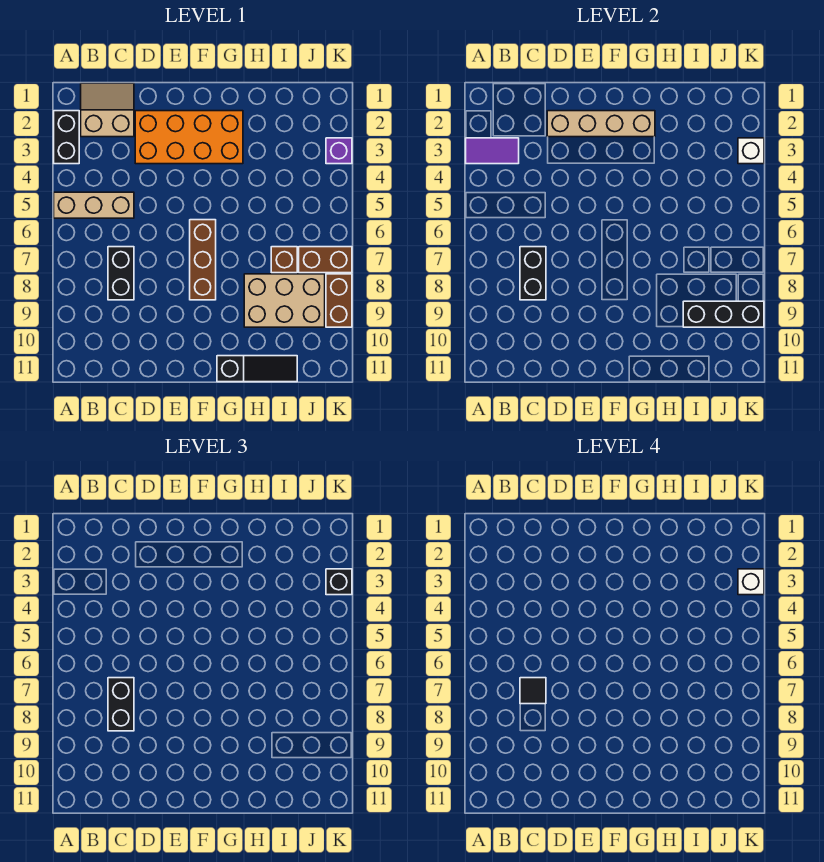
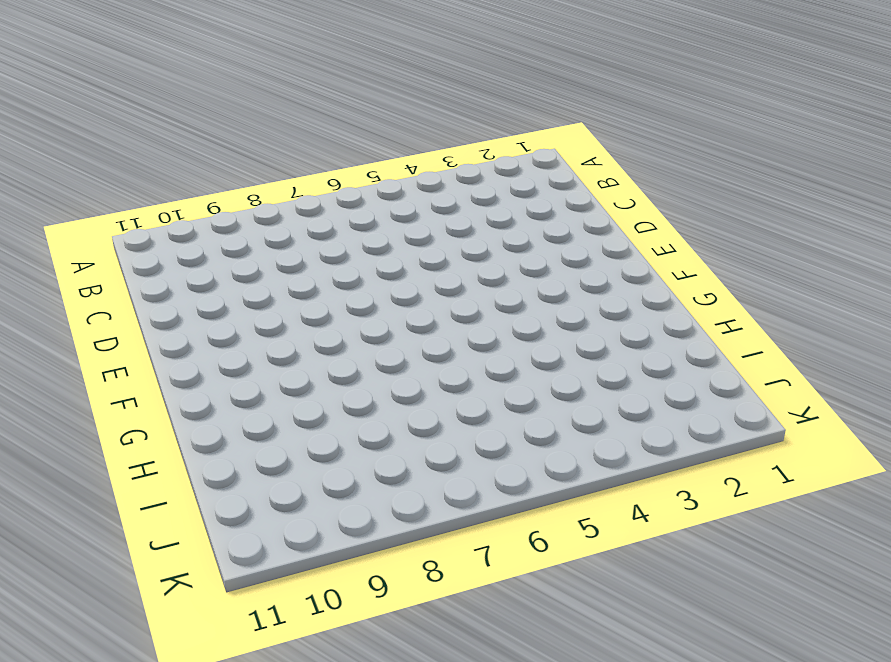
none -> black brick A2:A3 level 1
none -> tan brick A5:C5 level 1
none -> tan slope B1:C2 level 1 top 2

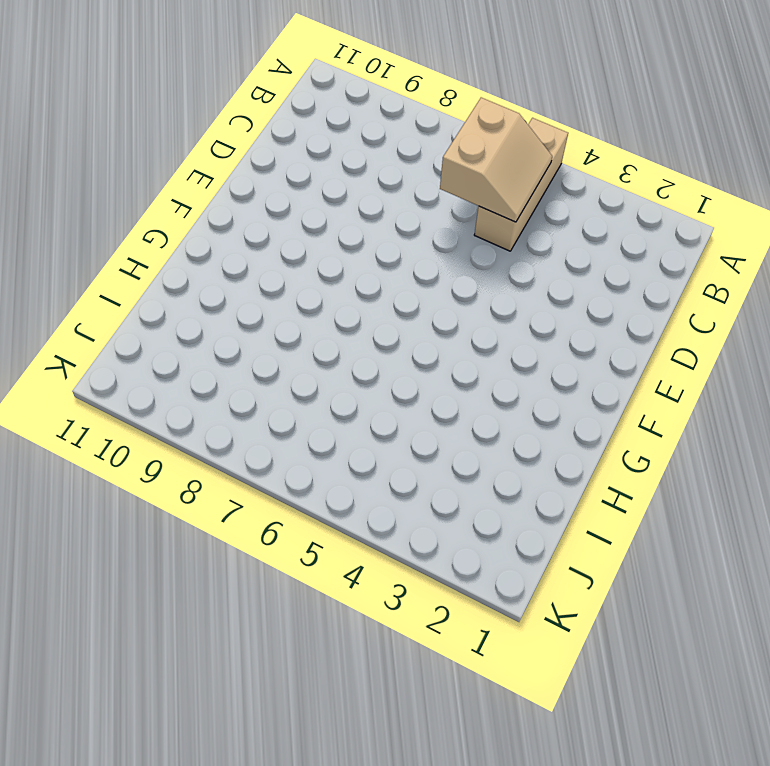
tan slope B5:C6 level 2 top 6 -> tan slope B1:C2 level 1 top 2
none -> black brick A2:A3 level 1
none -> black brick C7:C8 level 1
none -> orange brick D2:G3 level 1

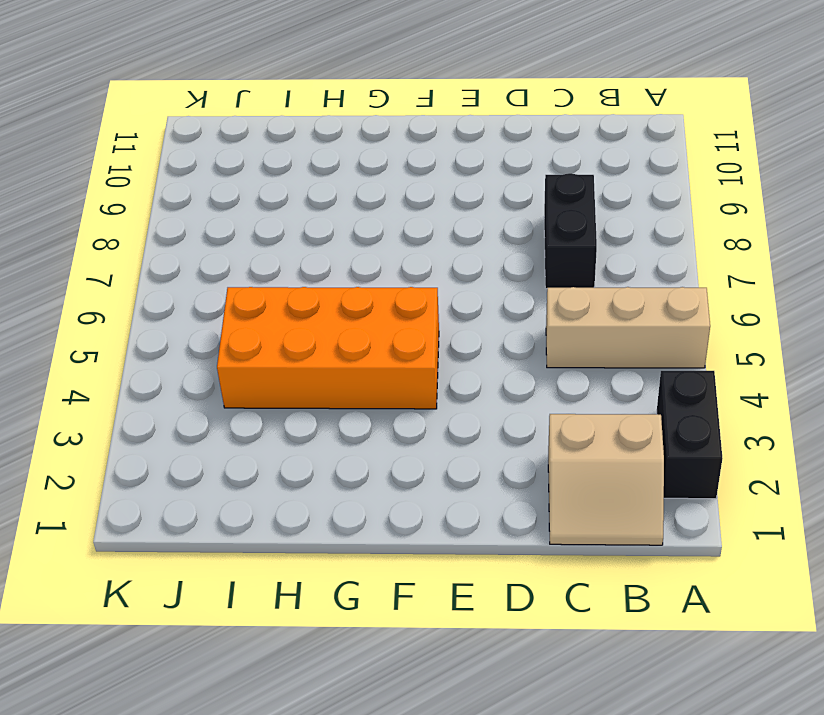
orange brick F4:I5 level 1 -> orange brick D2:G3 level 1
none -> brown brick F6:F8 level 1
none -> black slope G11:I11 level 1 top G
none -> tan brick H8:J9 level 1

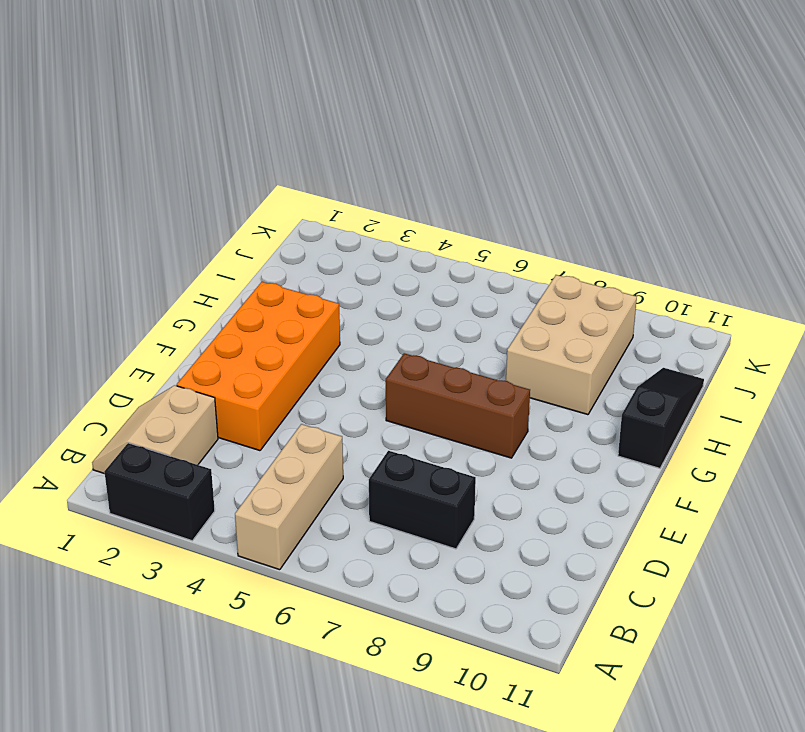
none -> brown brick I7 level 1
none -> brown brick J7:K7 level 1
none -> purple brick K3 level 1

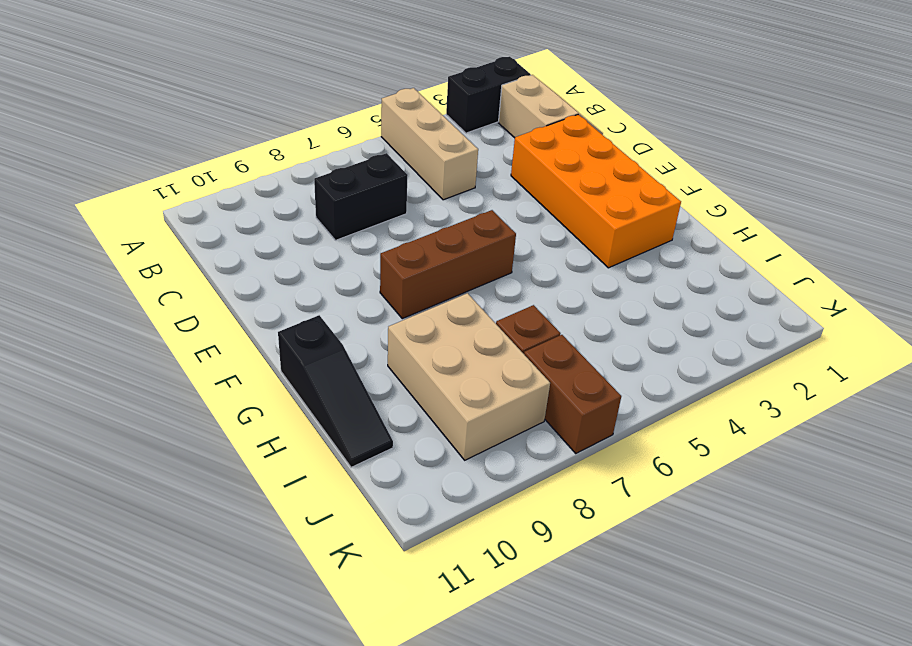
none -> purple brick K3 level 1
none -> brown brick K8:K9 level 1
none -> purple tile A3:B3 level 2

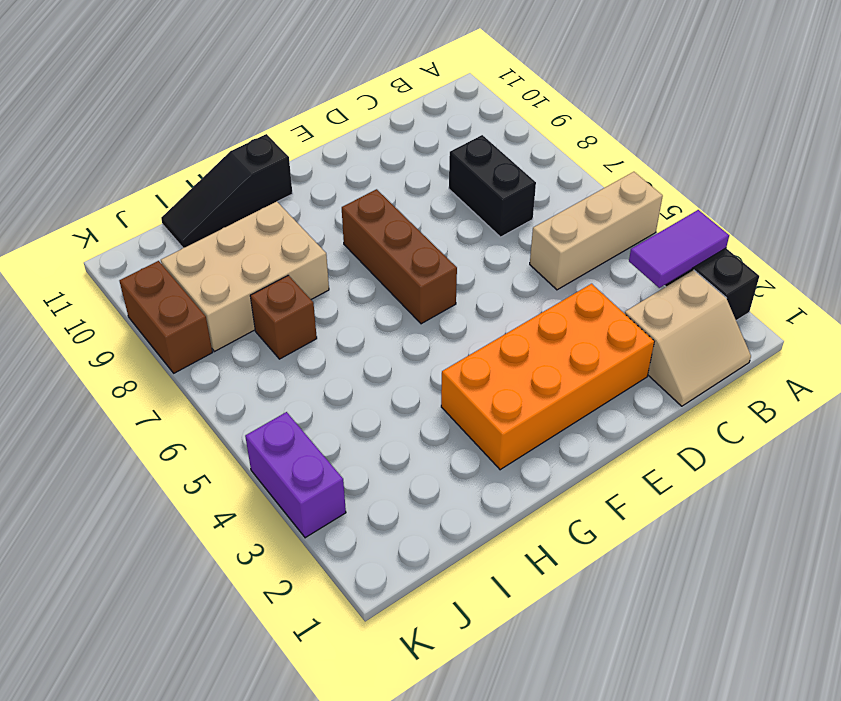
purple brick K3:K4 level 1 -> purple brick K3 level 1
none -> brown brick J7:K7 level 1
none -> black brick C7:C8 level 2
none -> tan brick D2:G2 level 2

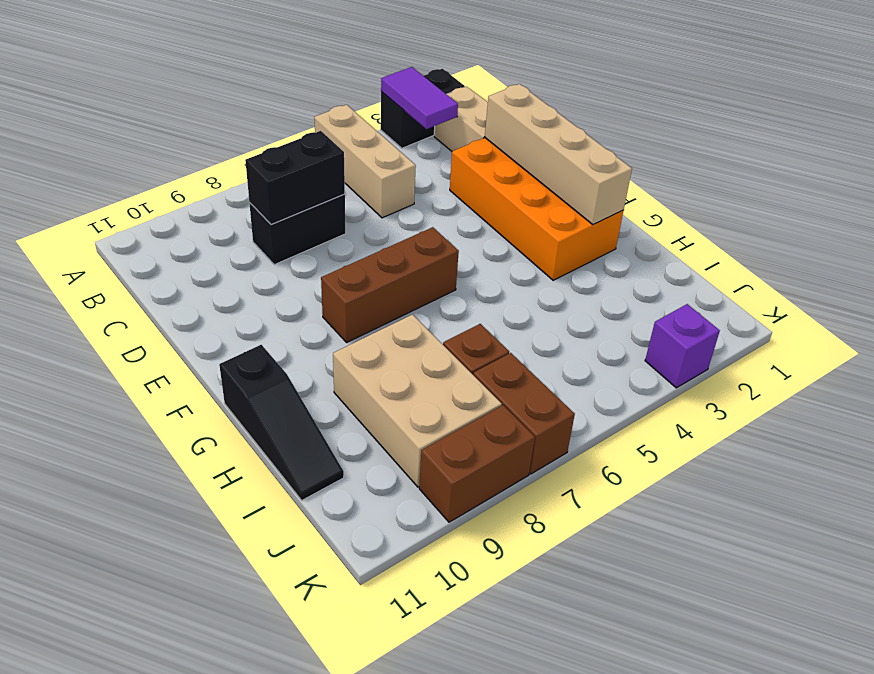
none -> black brick I9:K9 level 2
none -> white brick K3 level 2
none -> black brick C7:C8 level 3

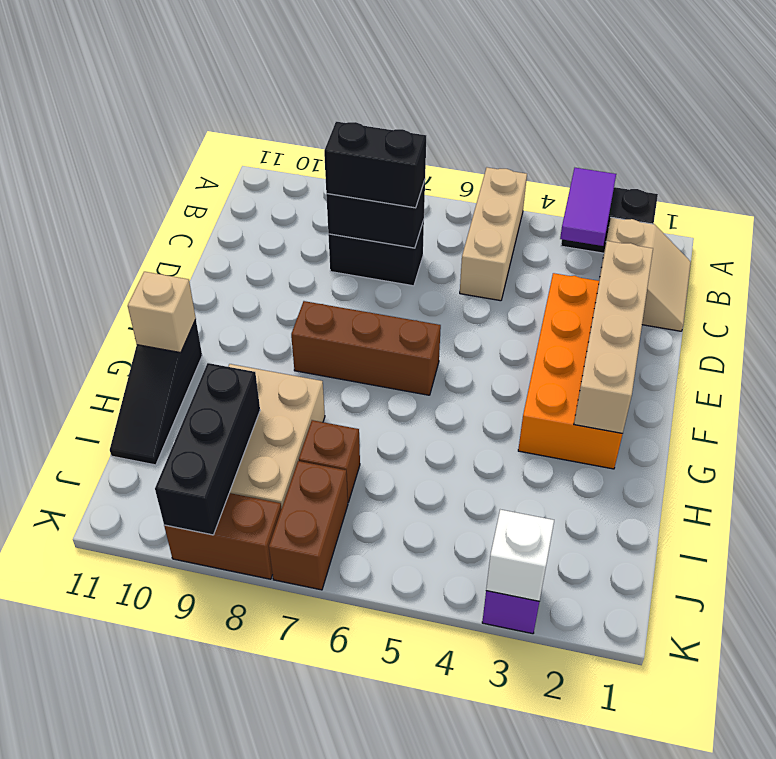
tan brick G11 level 2 -> none
none -> black brick K3 level 3
none -> black tile C7 level 4
none -> white brick K3 level 4

